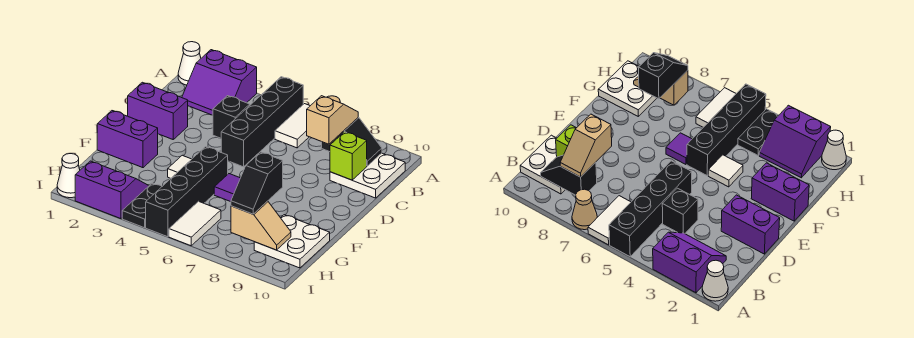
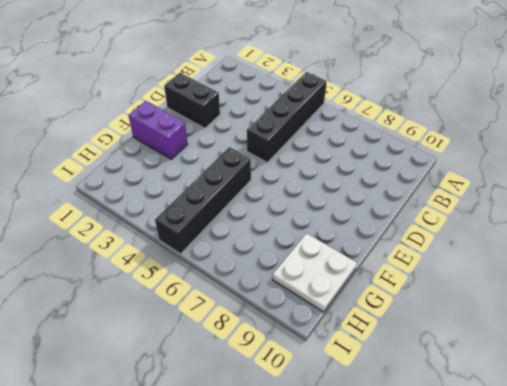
black brick D1:D2 level 1 -> purple brick D1:D2 level 1
none -> white cone A1 level 1
none -> purple slope A2:B3 level 1 top A
none -> white tile A6:B6 level 1

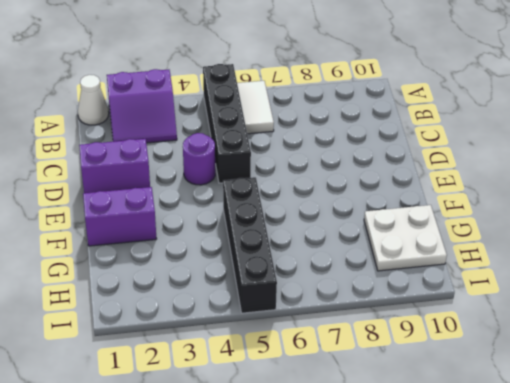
purple round brick D4 level 1 -> none
none -> tan cone A7 level 1
none -> white plate B9:C10 level 1
none -> black brick C4 level 1

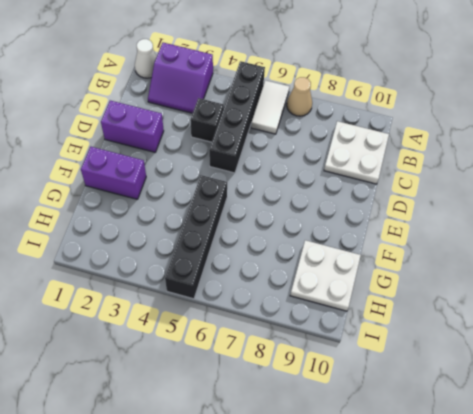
none -> white tile F4 level 1
none -> purple tile F6 level 1
none -> purple slope H2:I3 level 1 top I

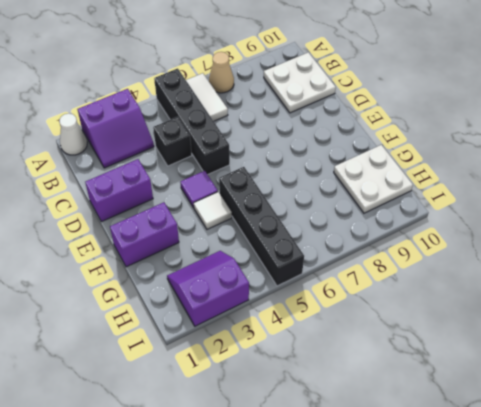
purple tile E4 level 1 -> purple tile F6 level 1
none -> black plate H4:I4 level 1
none -> white tile H6:I6 level 1
none -> white cone I1 level 1

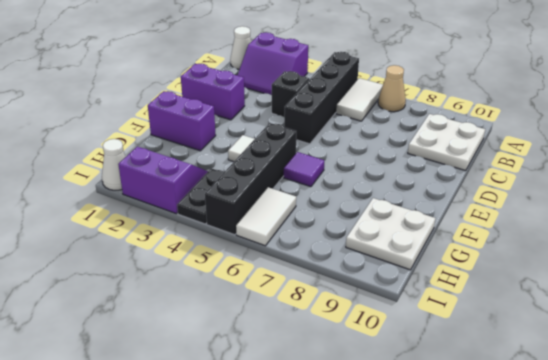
none -> black slope B8:B9 level 2 top 8
none -> lime brick C9 level 2
none -> tan slope H8:H9 level 2 top 8

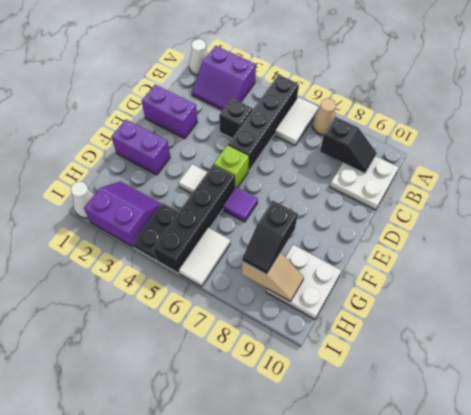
lime brick E5 level 1 -> lime brick C9 level 2
none -> tan slope B8:C8 level 3 top C

